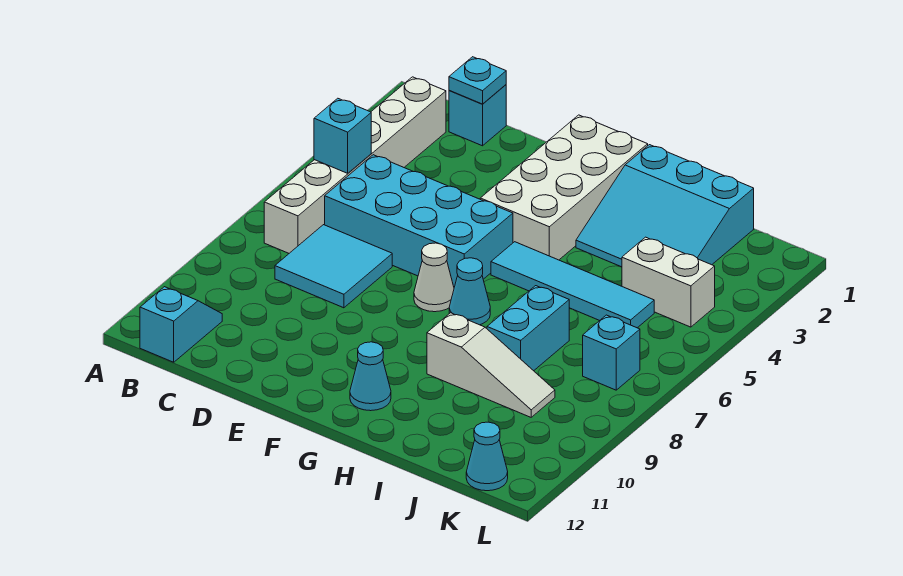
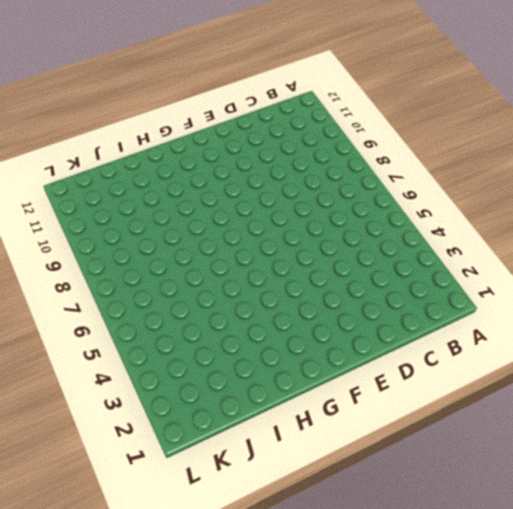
none -> white brick B2:B7 level 1
none -> cyan slope B11:B12 level 1 top 12
none -> cyan brick C1 level 1

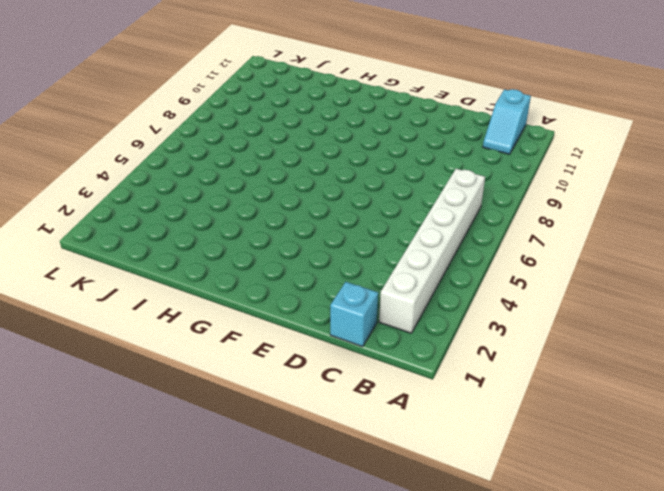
none -> cyan brick C5:F6 level 1
none -> cyan tile C7:D8 level 1
none -> white brick F1:G4 level 1

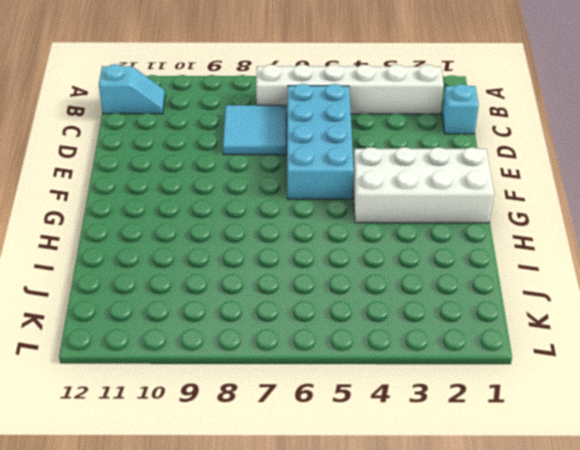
none -> white cone F7 level 1
none -> cyan tile G5:J5 level 1
none -> cyan cone G7 level 1

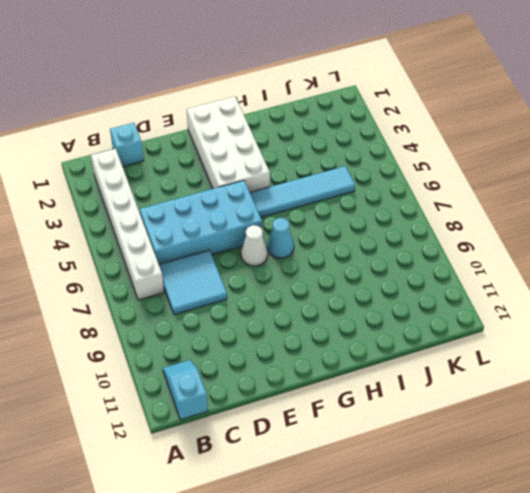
none -> cyan cone G11 level 1
none -> cyan slope H1:J3 level 1 top 1
none -> white slope H9:J9 level 1 top H

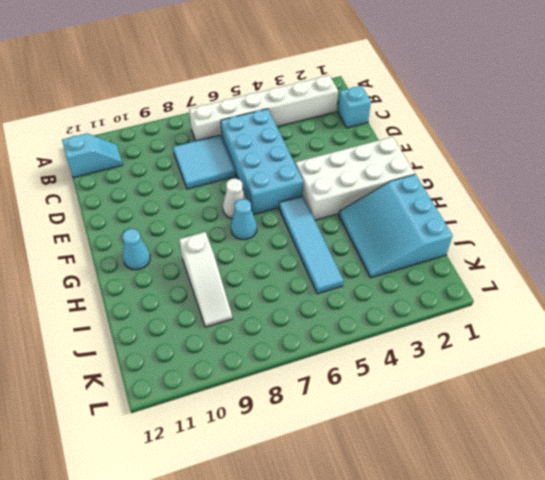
none -> cyan brick I7:I8 level 1
none -> white brick J4:K4 level 1
none -> cyan brick K7 level 1

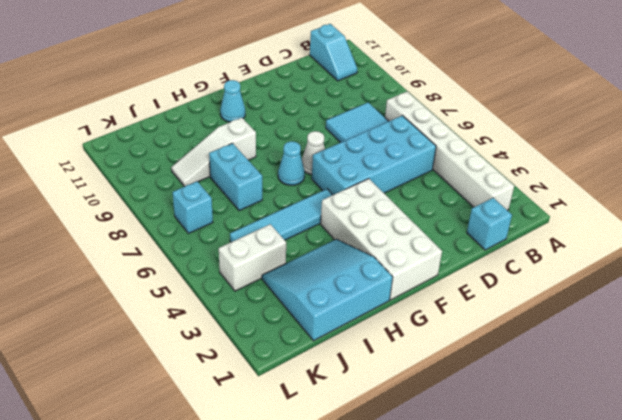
none -> cyan cone K12 level 1
none -> cyan brick B5 level 2
none -> cyan plate C1 level 2

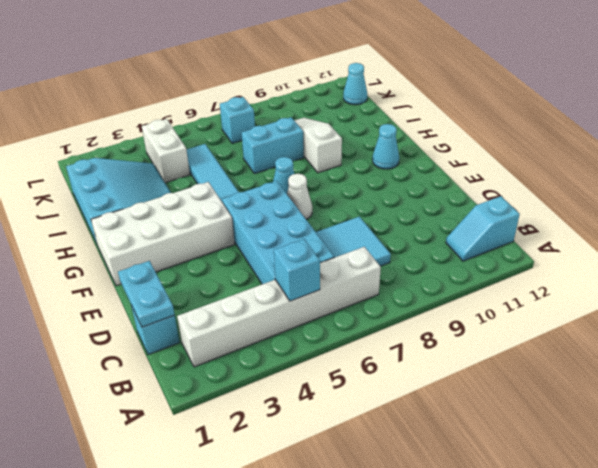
cyan plate C1:D1 level 2 -> cyan plate C1 level 2

